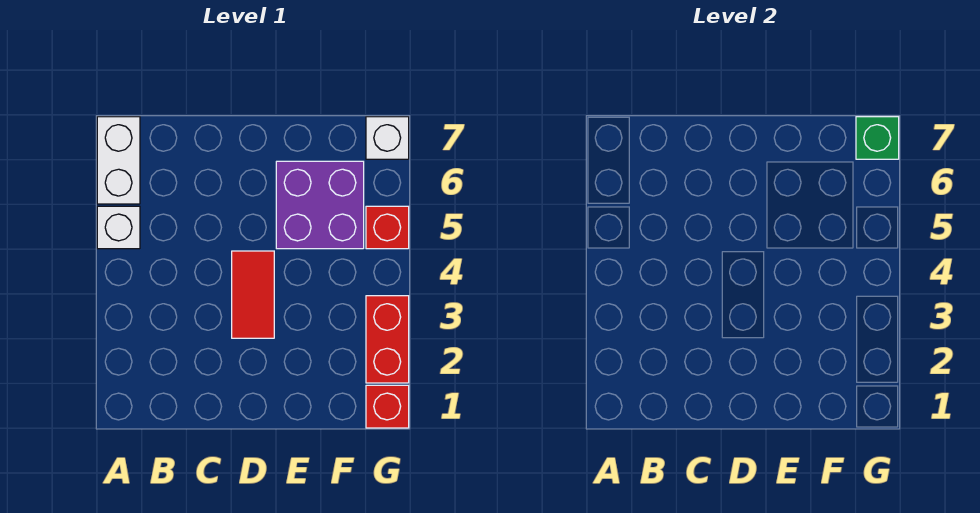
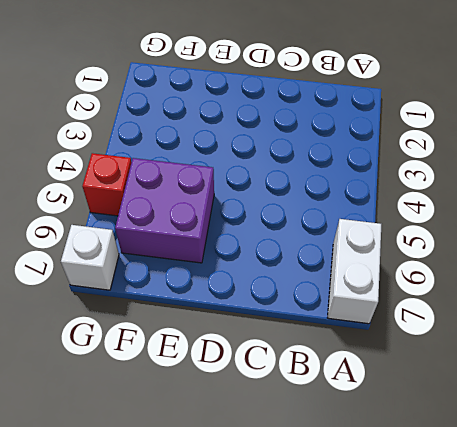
none -> white brick A5 level 1
none -> red tile D3:D4 level 1

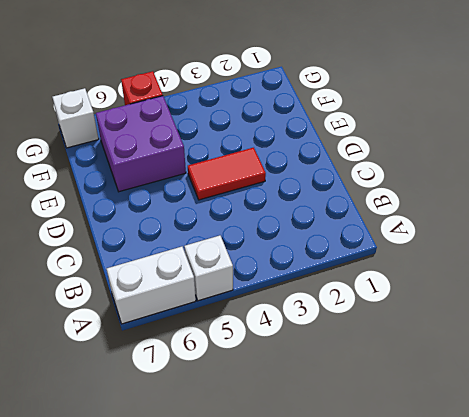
none -> red brick G1 level 1
none -> red brick G2:G3 level 1

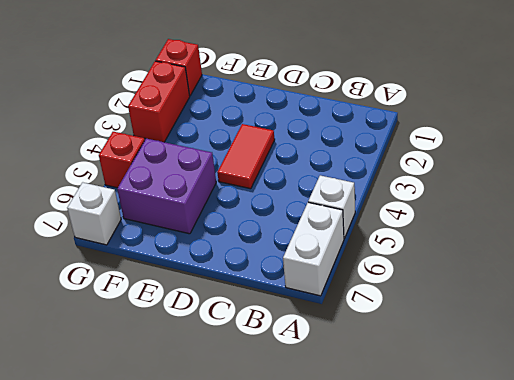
none -> green brick G7 level 2

